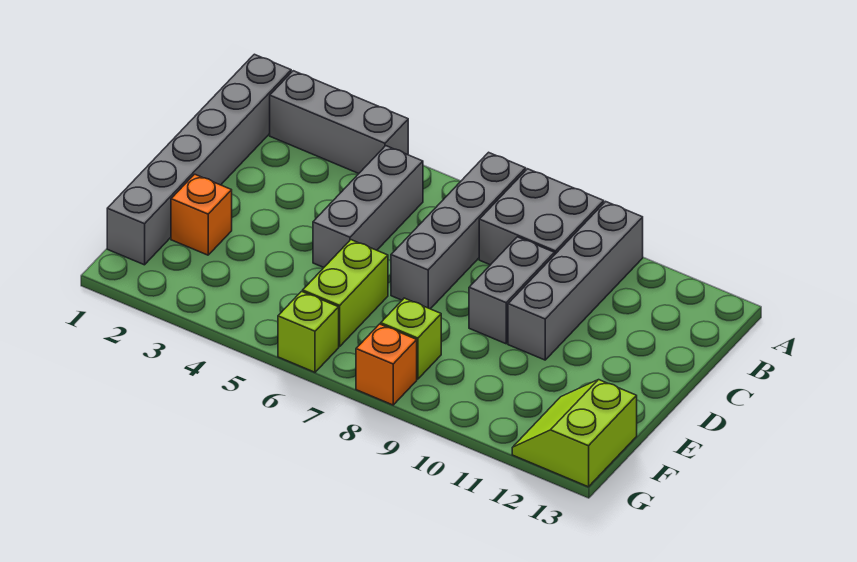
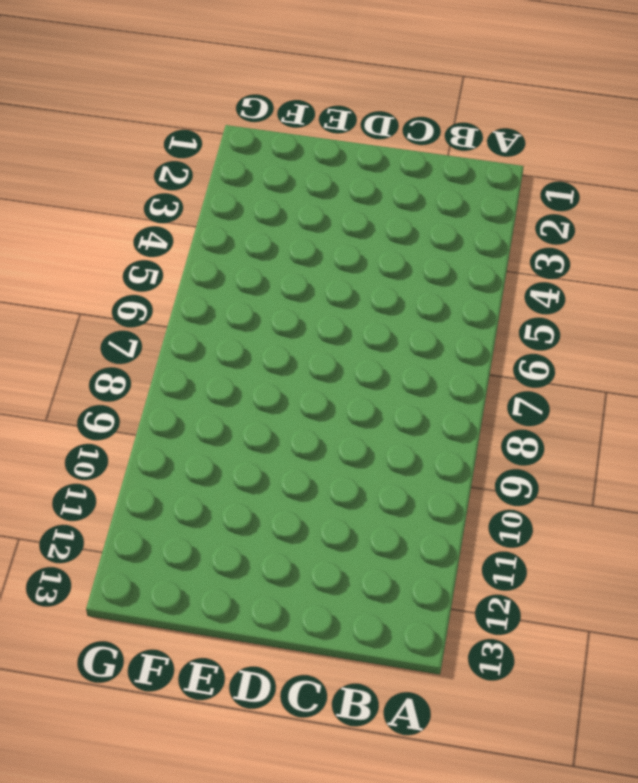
none -> grey brick A1:F1 level 1
none -> grey brick A2:A4 level 1
none -> grey brick A7:D7 level 1

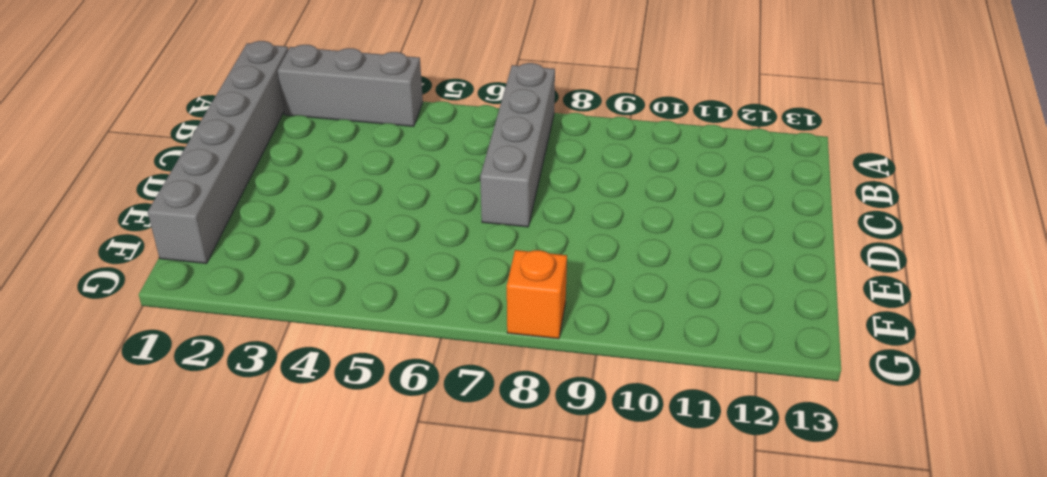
none -> grey brick A8:B9 level 1
none -> grey brick A10:D10 level 1
none -> grey brick B5:D5 level 1

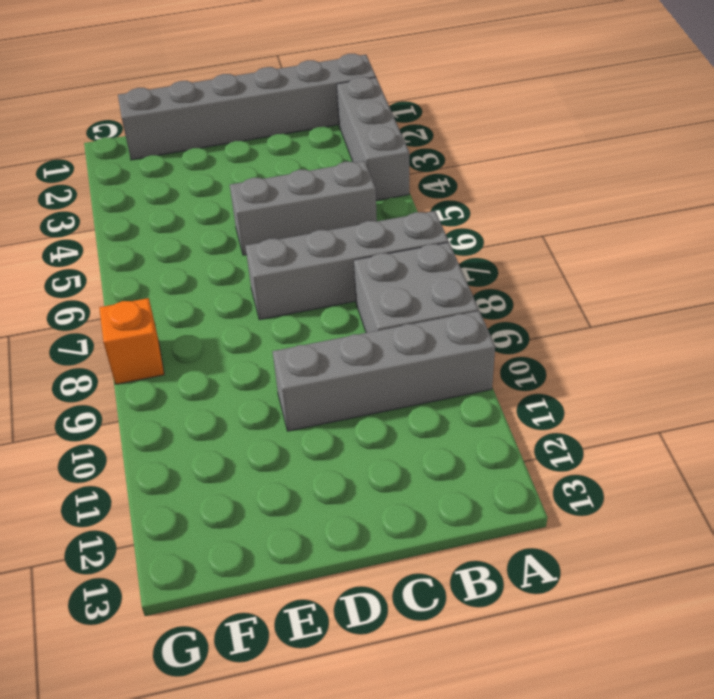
none -> grey brick C9:D9 level 1
none -> orange brick E2 level 1
none -> lime brick E6:F6 level 1

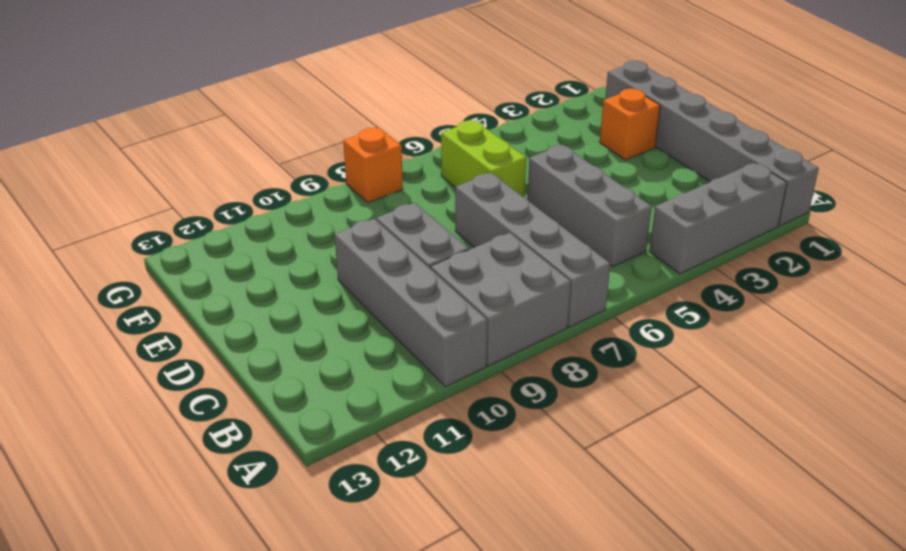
none -> lime brick F8 level 1
none -> lime slope F12:G13 level 1 top 13
none -> lime brick G6 level 1

